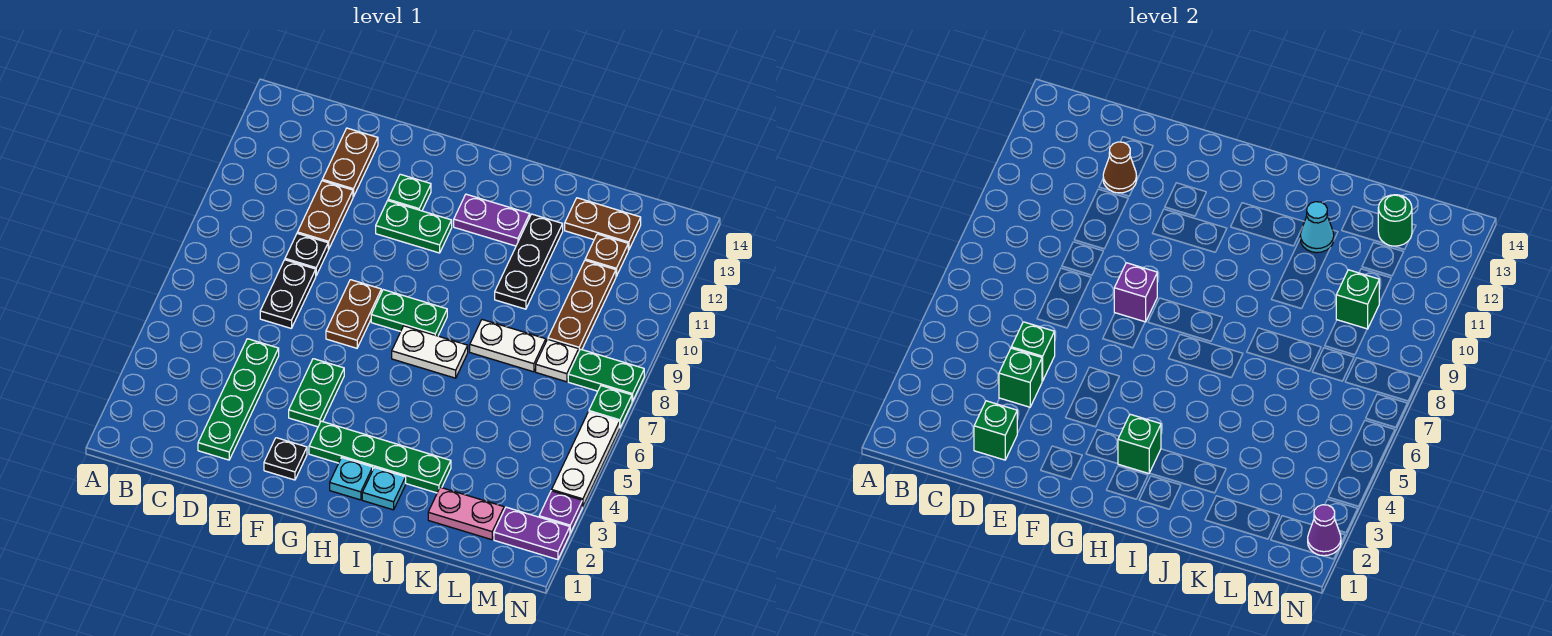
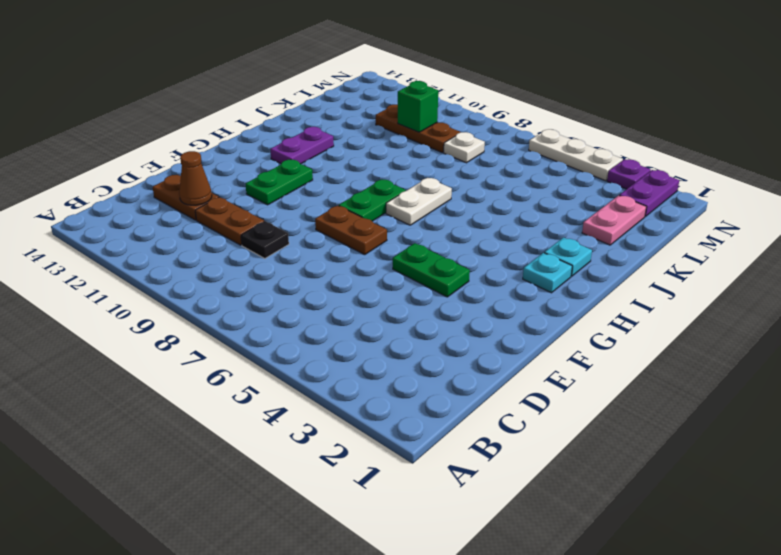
none -> green plate D2:D5 level 1
none -> black plate D7:D8 level 1
none -> black plate F2 level 1
none -> green plate F12 level 1

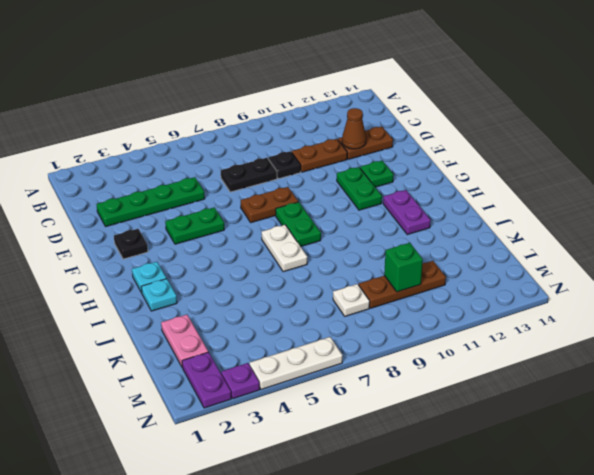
none -> green plate G3:J3 level 1
none -> white plate J8:K8 level 1
none -> black plate J10:J12 level 1
none -> brown plate K13:L13 level 1

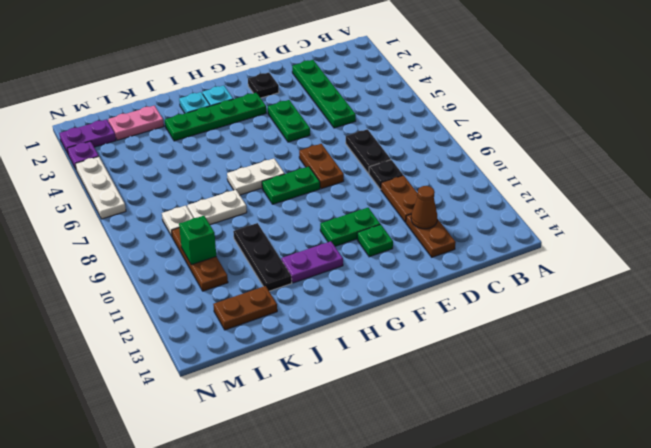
none -> brown plate L12 level 1
none -> green plate M8:N8 level 1
none -> green plate N7 level 1
none -> green brick D2 level 2

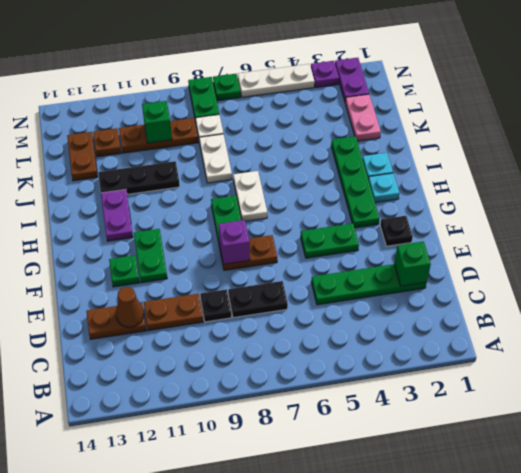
none -> green brick D4 level 2
none -> green brick D5 level 2
none -> green brick H3 level 2
none -> cyan cone J12 level 2

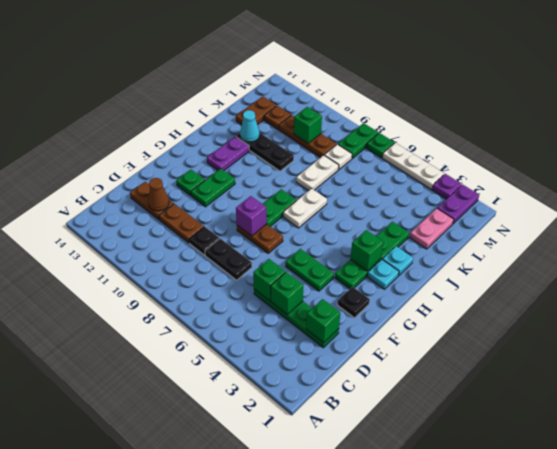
none -> green round brick L13 level 2
none -> purple cone N2 level 2

